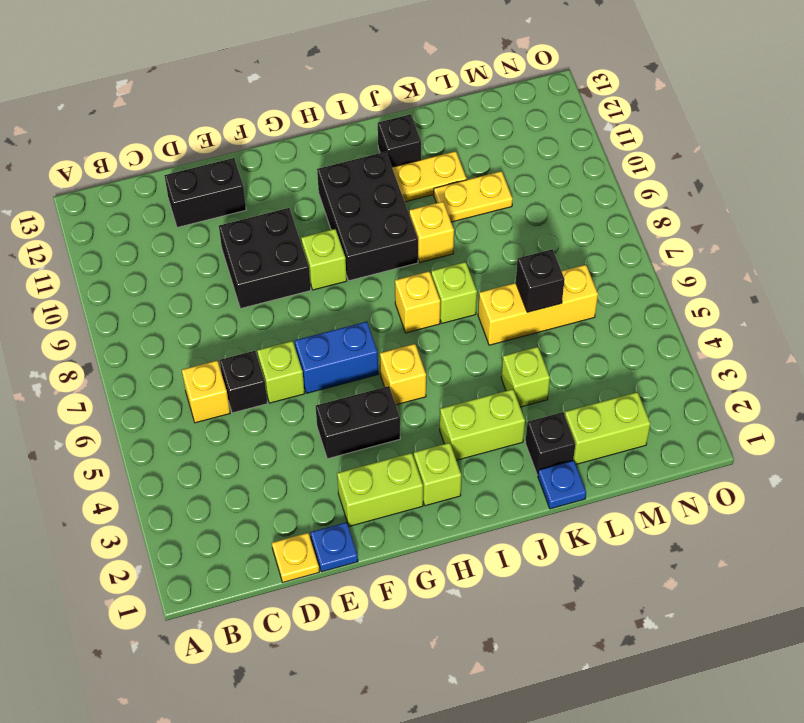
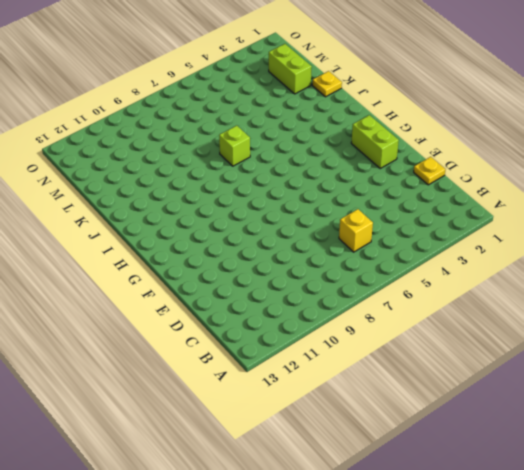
yellow plate K1 level 1 -> blue plate K1 level 1
none -> black brick D6 level 1
none -> black brick D12:E12 level 1
none -> blue plate E1 level 1

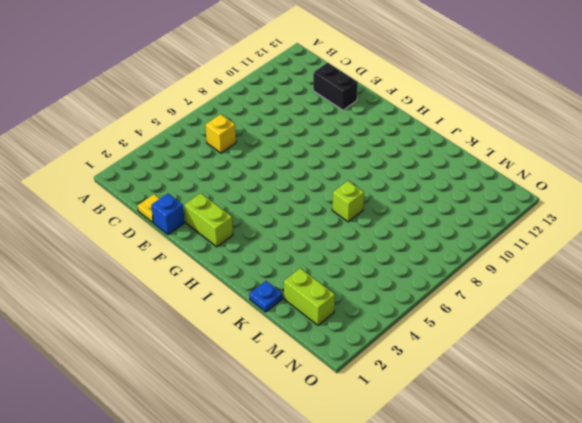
blue brick E1 level 1 -> blue plate E1 level 1
none -> black brick D6 level 1
none -> lime brick E6 level 1
none -> black brick E9:F10 level 1

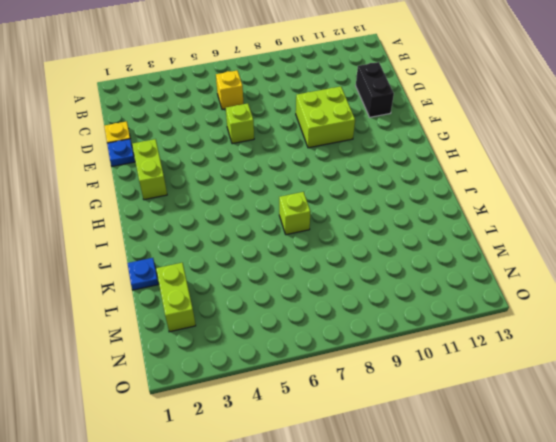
lime brick E9:F10 level 1 -> black brick E9:F10 level 1
none -> black brick D6 level 1
none -> black brick F4:G4 level 1
none -> blue brick F6:G6 level 1

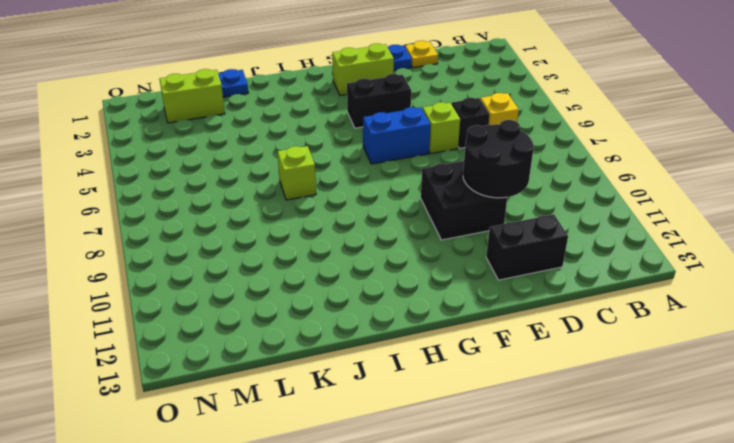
black round brick D9:E10 level 2 -> none
none -> lime brick G9 level 1
none -> lime brick H2 level 1
none -> yellow brick H5 level 1

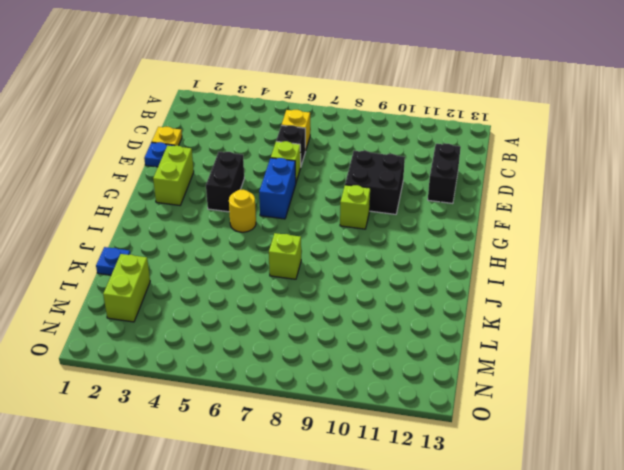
yellow round brick H5 level 1 -> yellow brick H5 level 1
none -> lime brick H2 level 1
none -> black brick H9:I11 level 1
none -> lime brick I3:J3 level 1

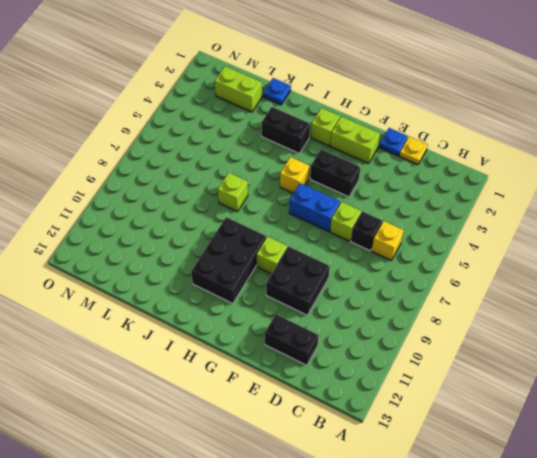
black brick I3:J3 level 1 -> lime brick I3:J3 level 1
none -> yellow brick I7 level 1
none -> yellow brick J9 level 1
none -> yellow plate J11:K11 level 1

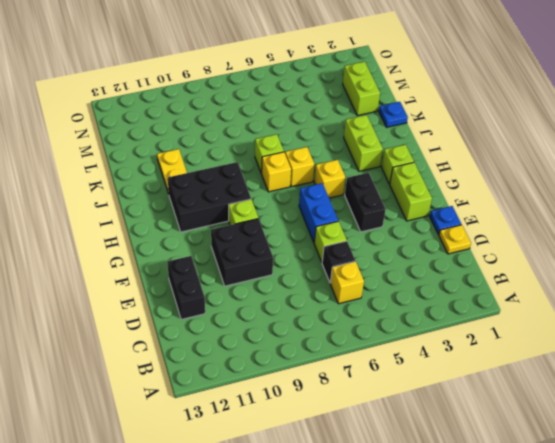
yellow brick I6 level 1 -> yellow brick J9 level 1
none -> black brick J12 level 1
none -> black brick K2 level 1
none -> lime brick K4 level 1

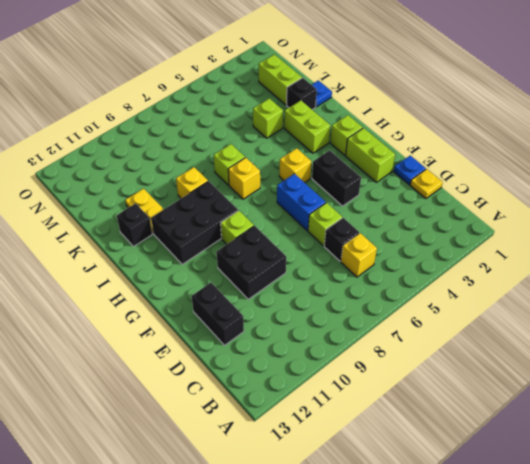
none -> yellow brick K6:M6 level 1
none -> yellow plate K10:L10 level 1
none -> black brick L6 level 2

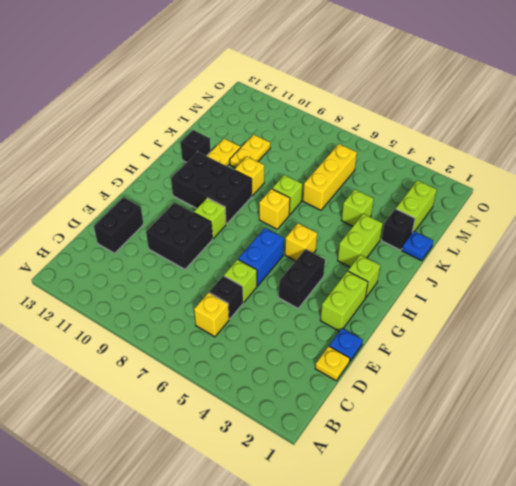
none -> black brick L6 level 2

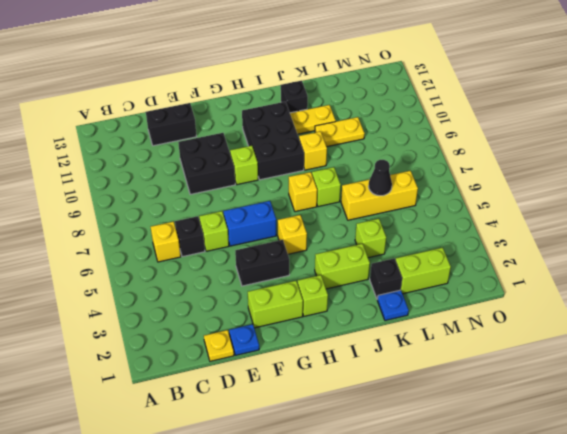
black cone L6 level 2 -> black brick L6 level 2

